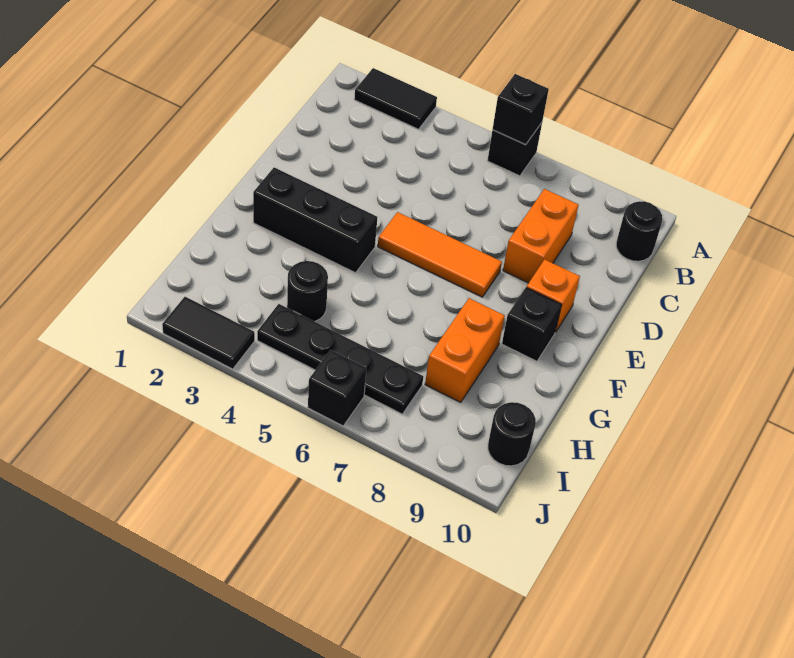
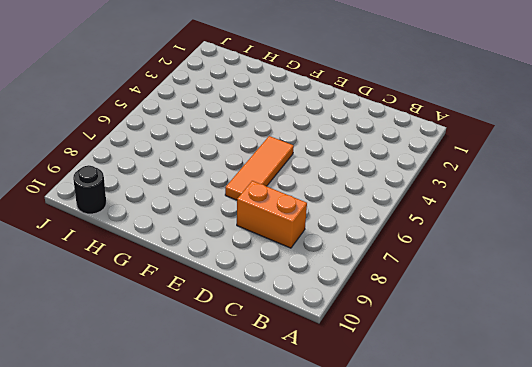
none -> black tile A2:A3 level 1
none -> black brick A6 level 1
none -> black round brick B10 level 1

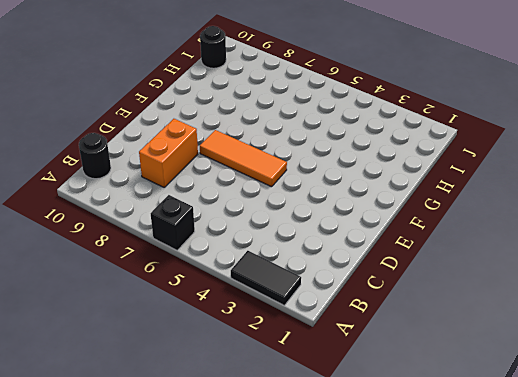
none -> orange brick E9 level 1
none -> black brick F2:F4 level 1
none -> black brick F9 level 1

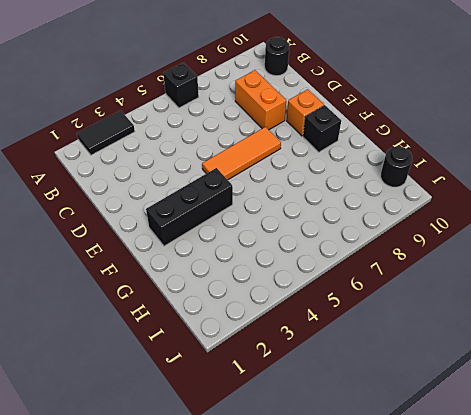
none -> orange brick G8:H8 level 1
none -> black round brick H4 level 1
none -> black plate I4:I7 level 1

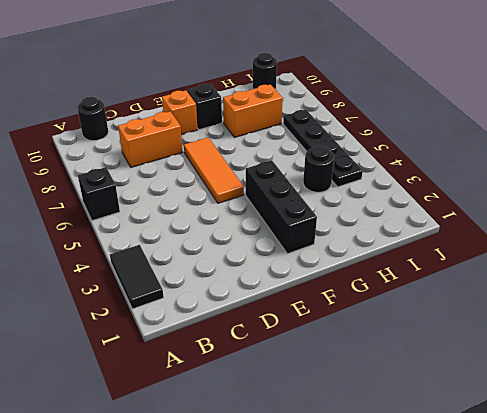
none -> black tile J2:J3 level 1
none -> black brick J6 level 1
none -> black brick A6 level 2

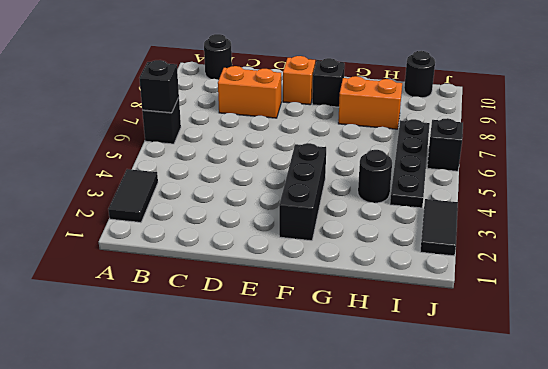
none -> orange tile E5:E7 level 1

